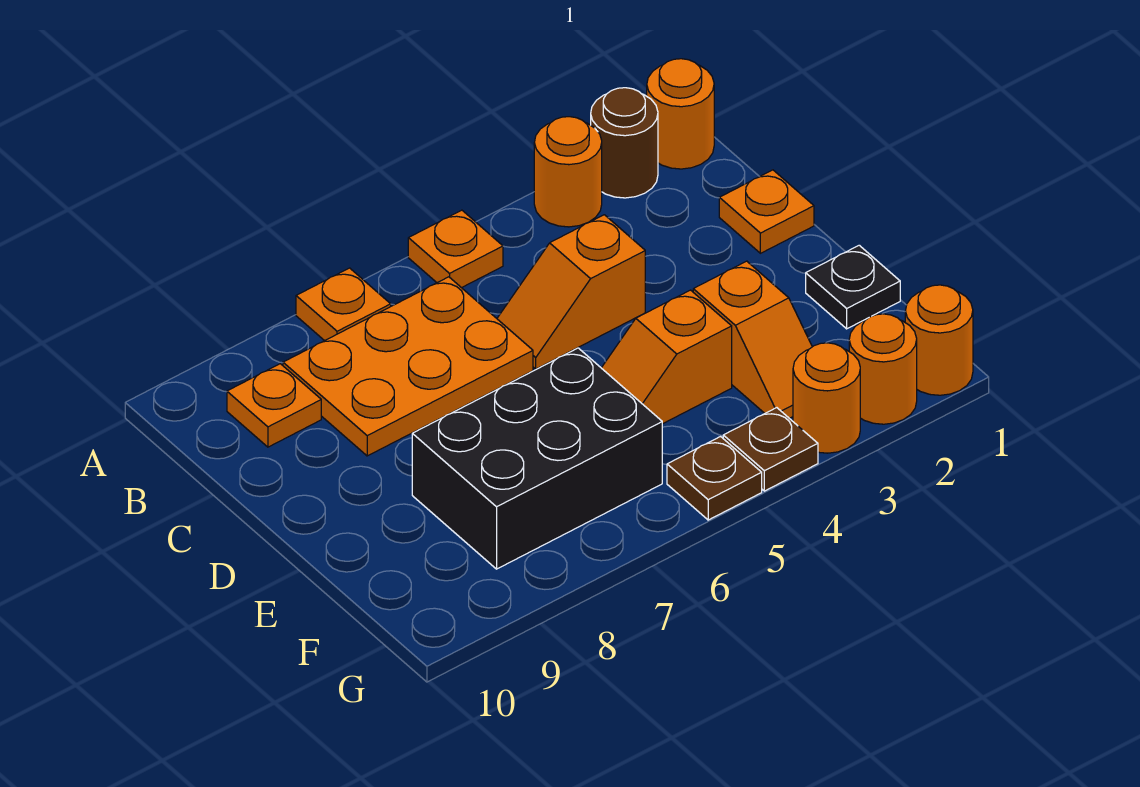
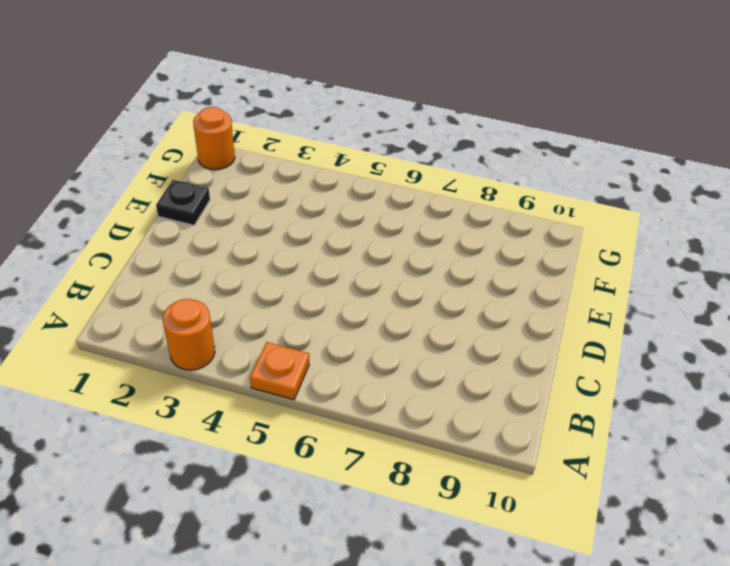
none -> orange round brick A1 level 1
none -> brown round brick A2 level 1
none -> orange plate A7 level 1

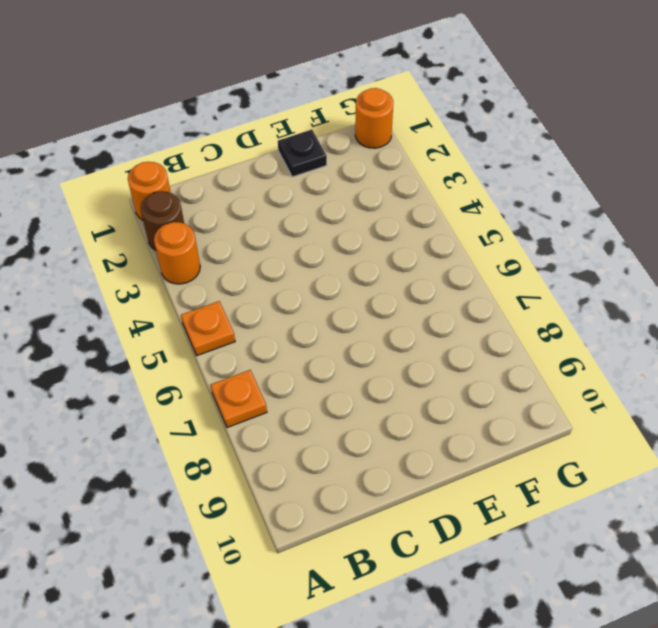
none -> orange plate B6:C8 level 1
none -> orange plate B9 level 1
none -> orange plate C1 level 1

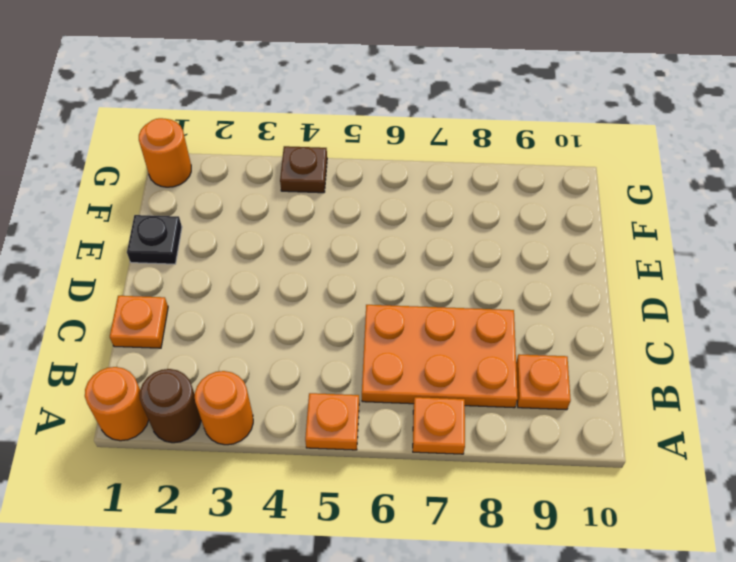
none -> orange slope C4:C5 level 1 top 4
none -> orange slope E3:F3 level 1 top E
none -> orange slope E4:E5 level 1 top 4

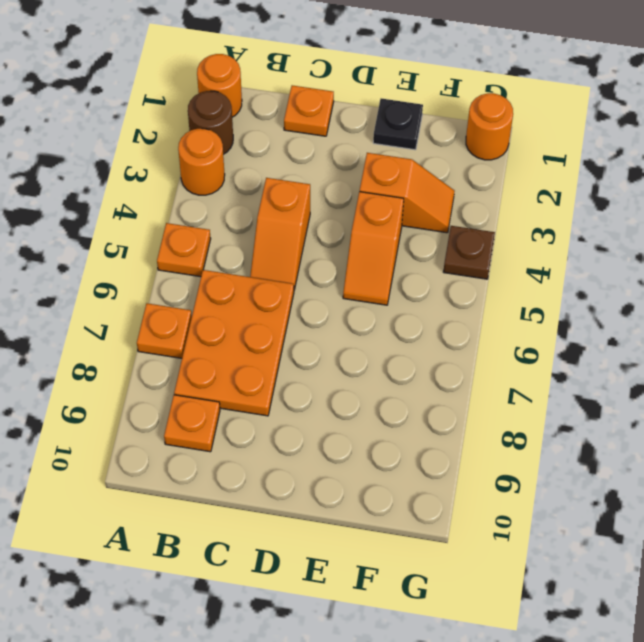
none -> black brick E6:F8 level 1
none -> orange round brick G2 level 1
none -> orange round brick G3 level 1

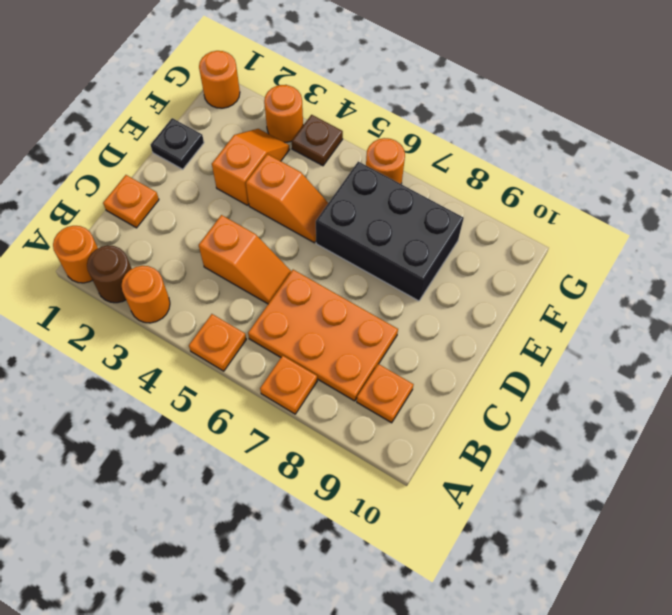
orange round brick G6 level 1 -> orange round brick G2 level 1
none -> brown plate G5 level 1

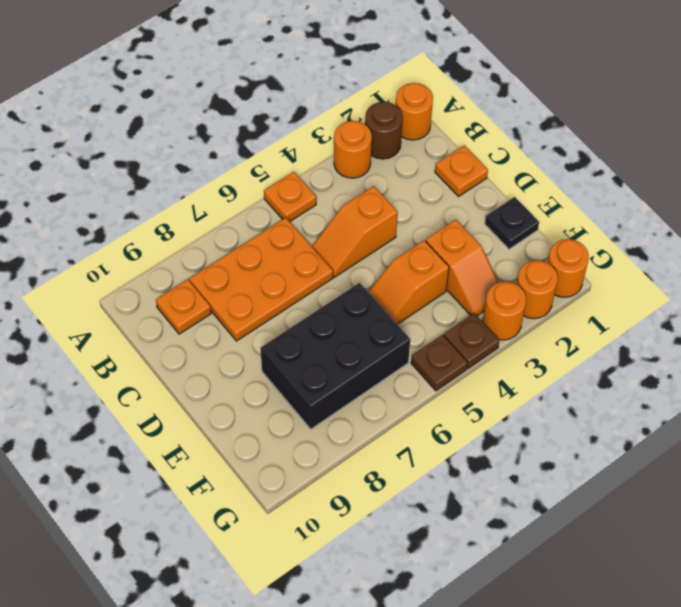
none -> orange plate A7 level 1

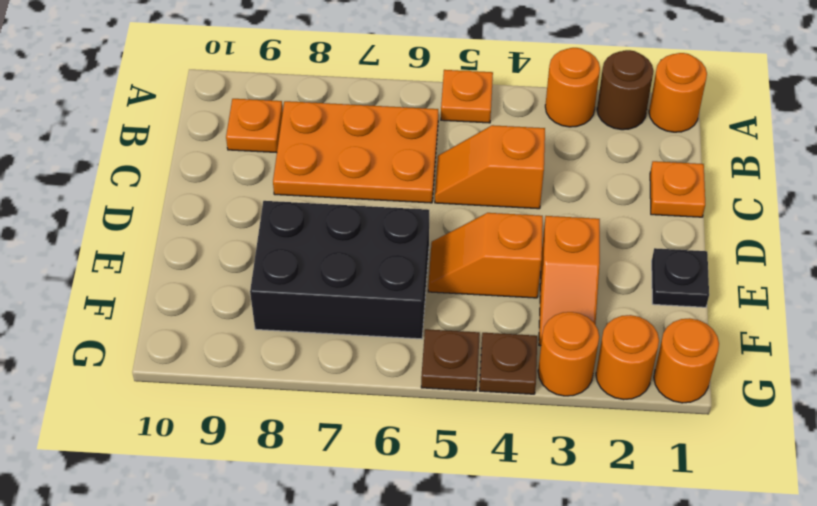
none -> orange plate A7 level 1

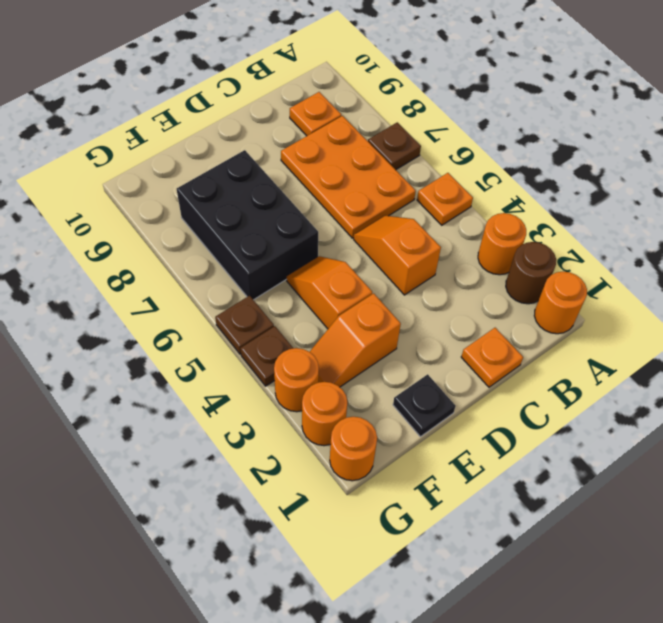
brown plate A7 level 1 -> orange plate A7 level 1

